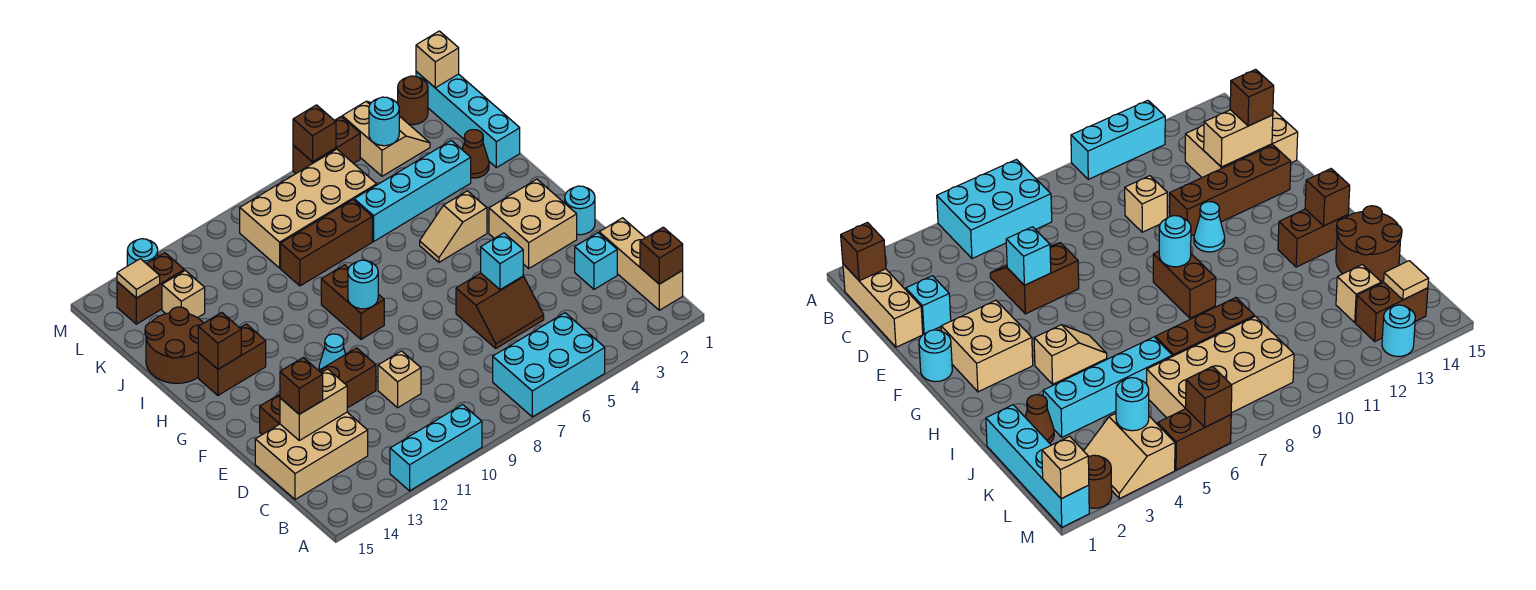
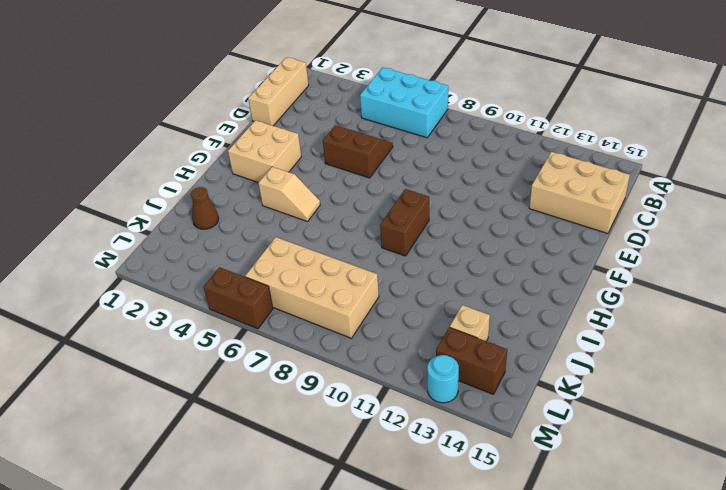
none -> cyan brick A10:A12 level 1
none -> cyan brick D2 level 1
none -> tan brick D10 level 1
none -> brown brick E11:E14 level 1

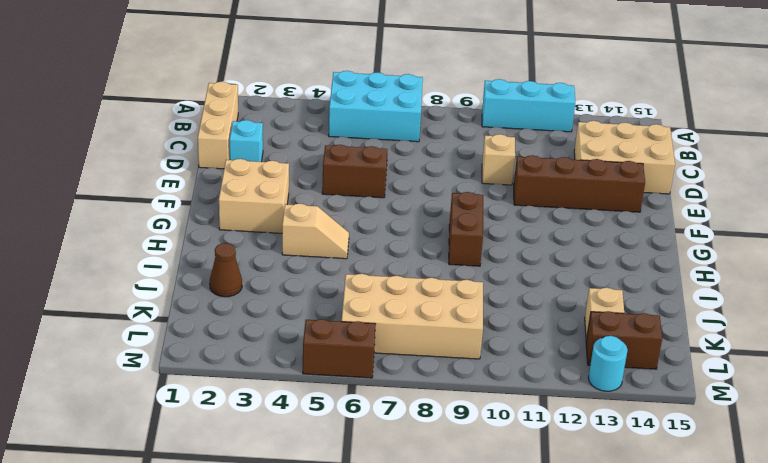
none -> cyan round brick F1 level 1
none -> cyan cone F11 level 1
none -> brown brick H13:H14 level 1
none -> brown round brick I14:J15 level 1

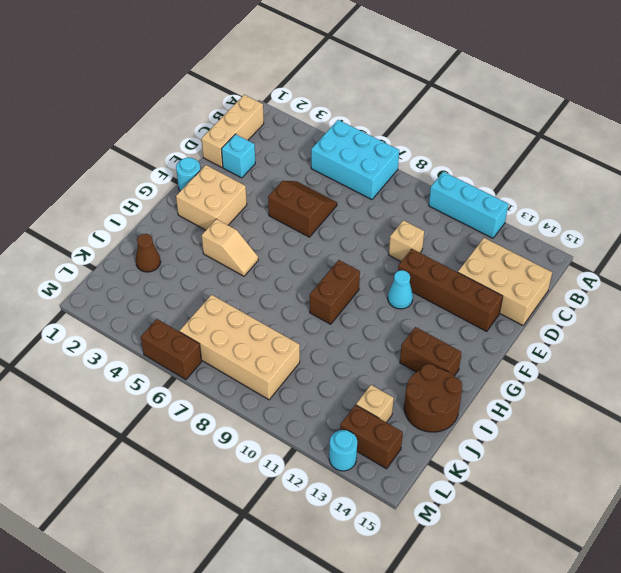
none -> cyan brick J1:M1 level 1
none -> cyan brick J3:J6 level 1
none -> brown brick J7:J9 level 1
none -> tan slope L3:M4 level 1 top 4

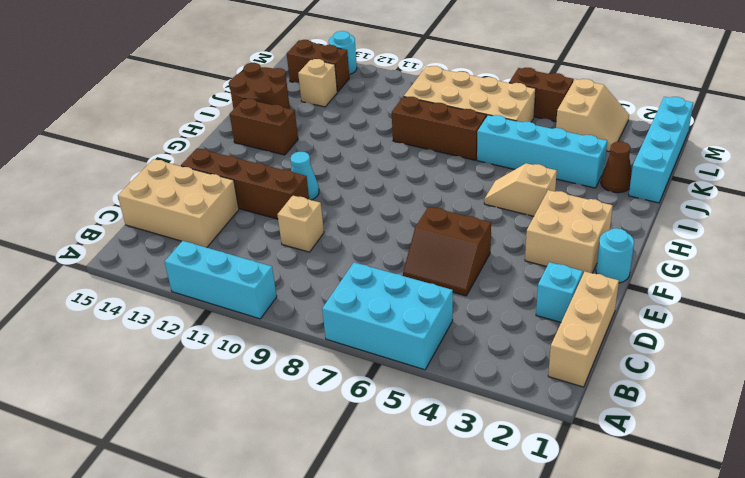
none -> brown brick G9:H9 level 1
none -> brown round brick M2 level 1
none -> brown brick B1 level 2
none -> tan brick D13:D14 level 2

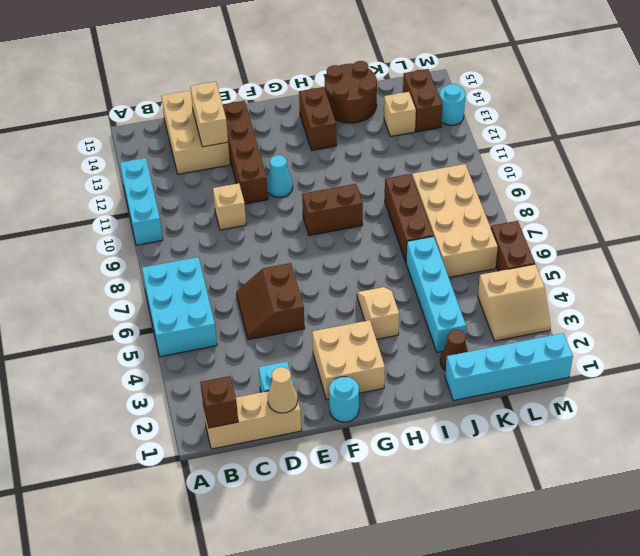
tan cone D1 level 2 -> none
none -> brown round brick M2 level 1
none -> cyan brick E5 level 2
none -> cyan round brick G9 level 2
none -> brown brick H14 level 2

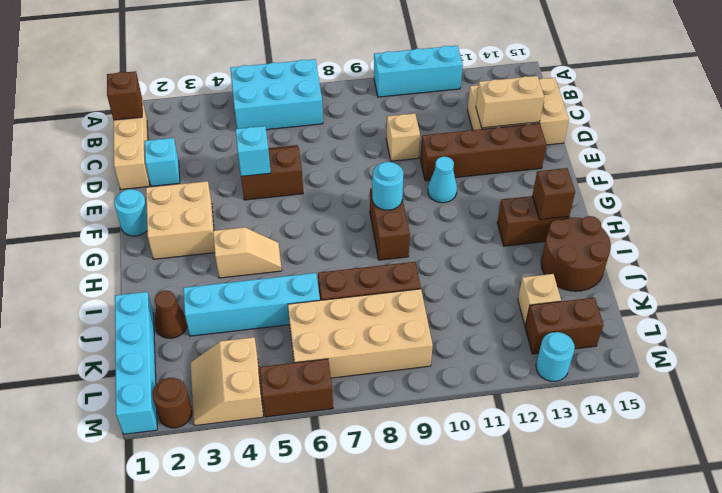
none -> cyan round brick L4 level 2
none -> tan tile L14 level 2
none -> tan brick M1 level 2
none -> brown brick M6 level 2

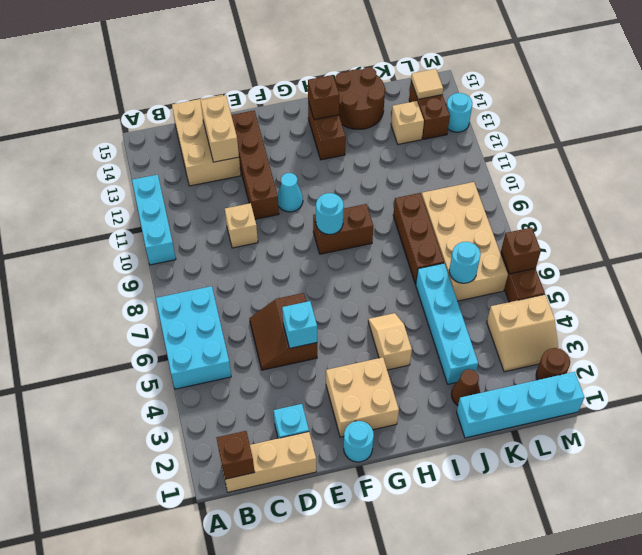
cyan round brick K6 level 2 -> cyan round brick L4 level 2
none -> tan brick M1 level 2
none -> brown brick D14 level 3

